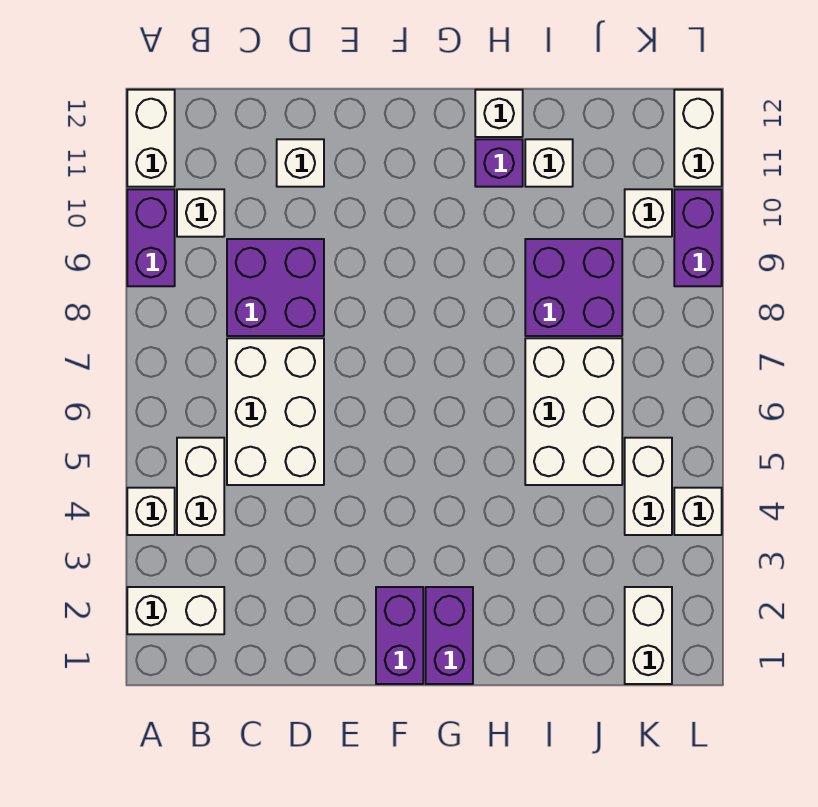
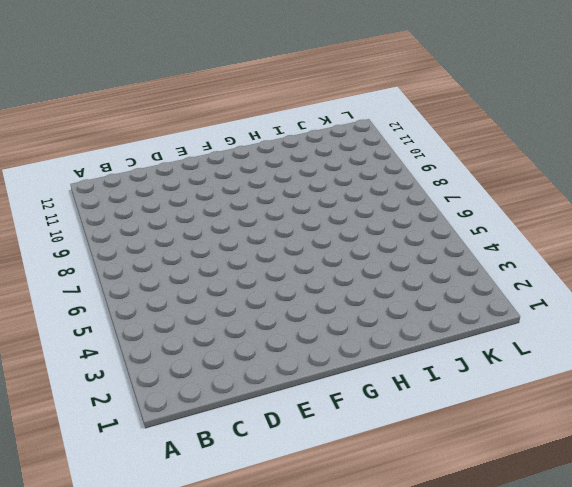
none -> white brick A2:B2 level 1
none -> white brick A4 level 1
none -> purple brick A9:A10 level 1

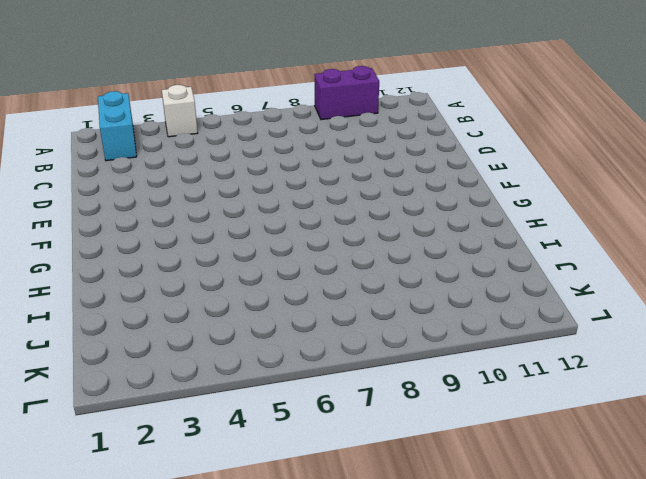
cyan brick A2:B2 level 1 -> white brick A2:B2 level 1
none -> white brick A11:A12 level 1
none -> white brick B4:B5 level 1
none -> white brick B10 level 1

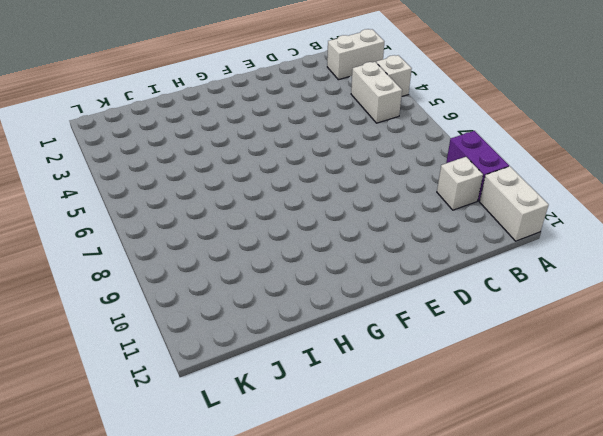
none -> white brick C5:D7 level 1
none -> purple brick C8:D9 level 1
none -> white brick D11 level 1

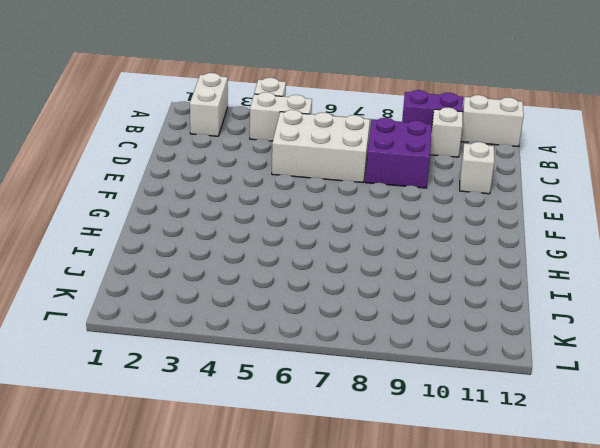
none -> purple brick F1:F2 level 1
none -> purple brick G1:G2 level 1
none -> purple brick H11 level 1

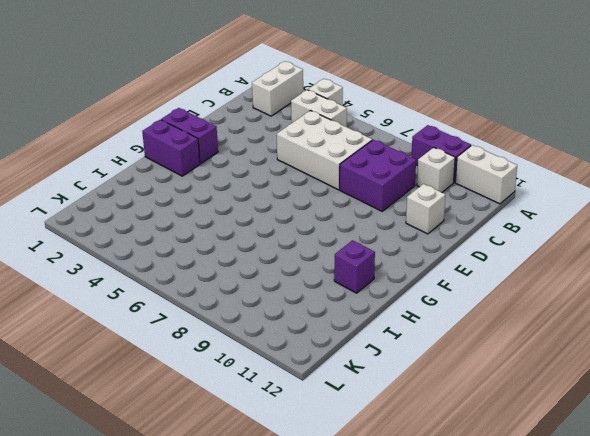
none -> white brick H12 level 1
none -> white brick I5:J7 level 1
none -> purple brick I8:J9 level 1

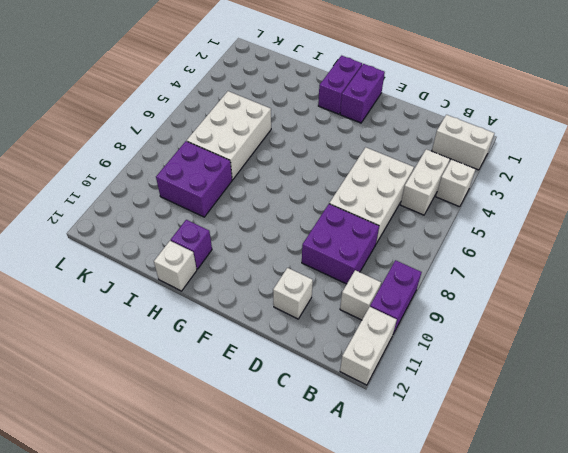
none -> white brick I11 level 1
none -> white brick K1:K2 level 1
none -> white brick K4:K5 level 1

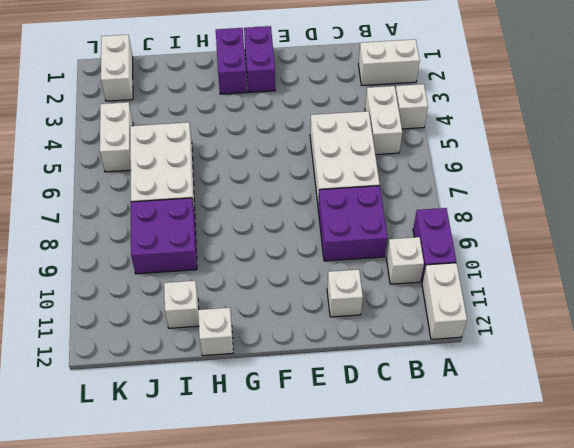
none -> purple brick H11 level 1
none -> white brick K10 level 1
none -> white brick L4 level 1

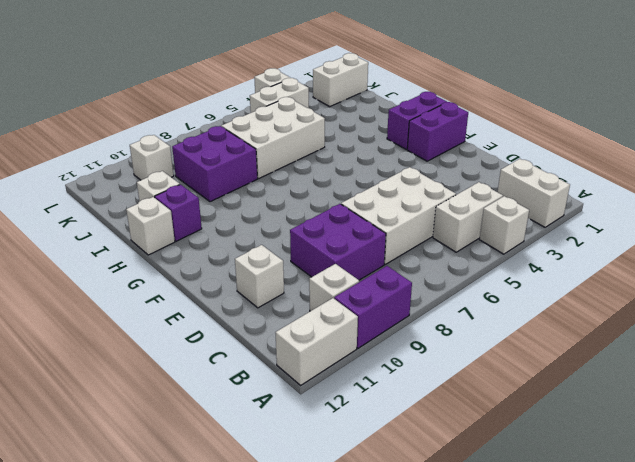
none -> purple brick L9:L10 level 1
none -> white brick L11:L12 level 1

